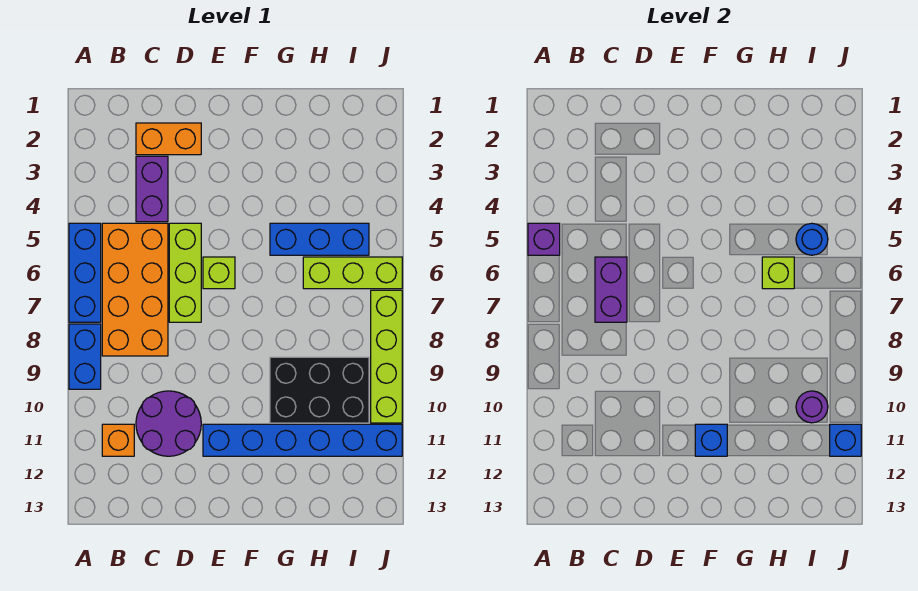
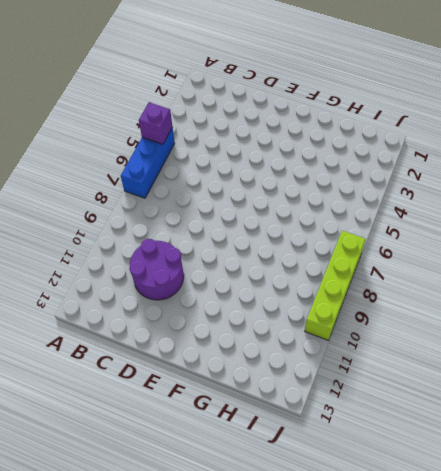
none -> blue brick A8:A9 level 1
none -> orange brick B5:C8 level 1
none -> orange brick B11 level 1

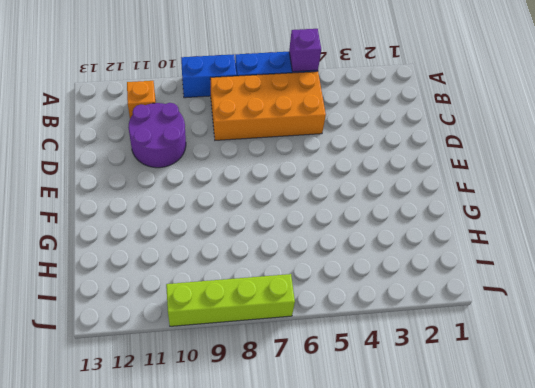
none -> orange brick C2:D2 level 1
none -> purple brick C3:C4 level 1
none -> lime brick D5:D7 level 1

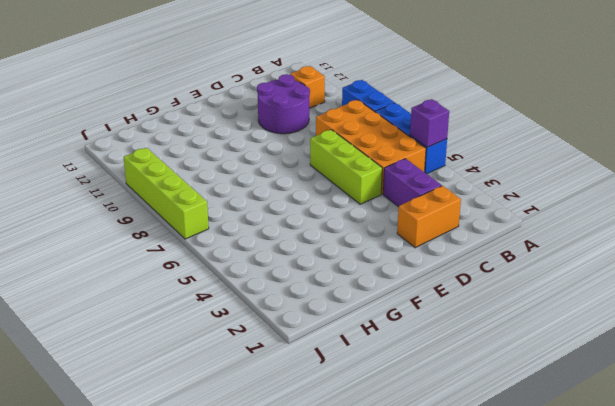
none -> lime brick E6 level 1
none -> blue brick E11:J11 level 1
none -> blue brick G5:I5 level 1

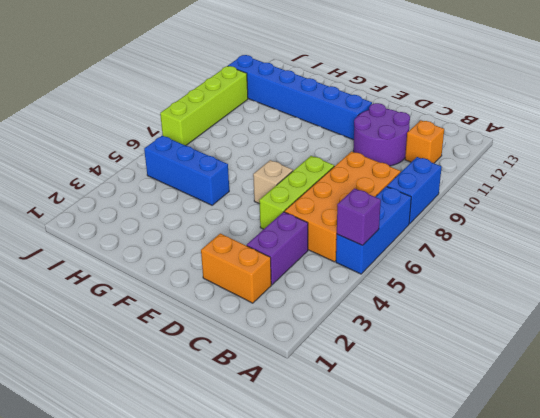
tan brick E6 level 1 -> lime brick E6 level 1
none -> black brick G9:I10 level 1
none -> lime brick H6:J6 level 1
none -> purple brick C6:C7 level 2

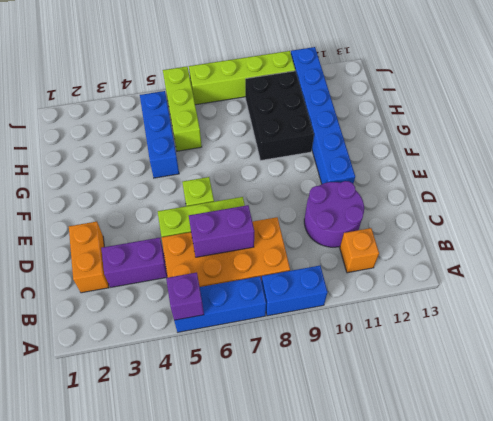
none -> blue brick F11 level 2
none -> lime brick H6 level 2
none -> blue round brick I5 level 2

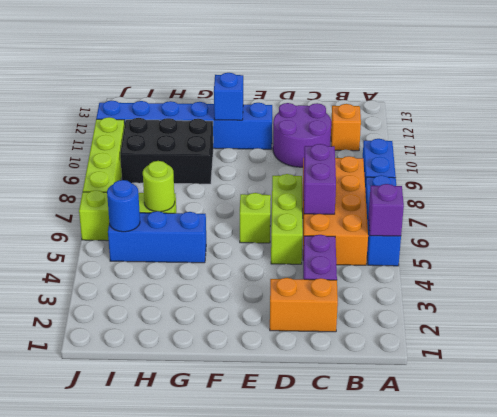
lime round brick H6 level 2 -> lime brick H6 level 2
none -> purple round brick I10 level 2
none -> blue brick J11 level 2

